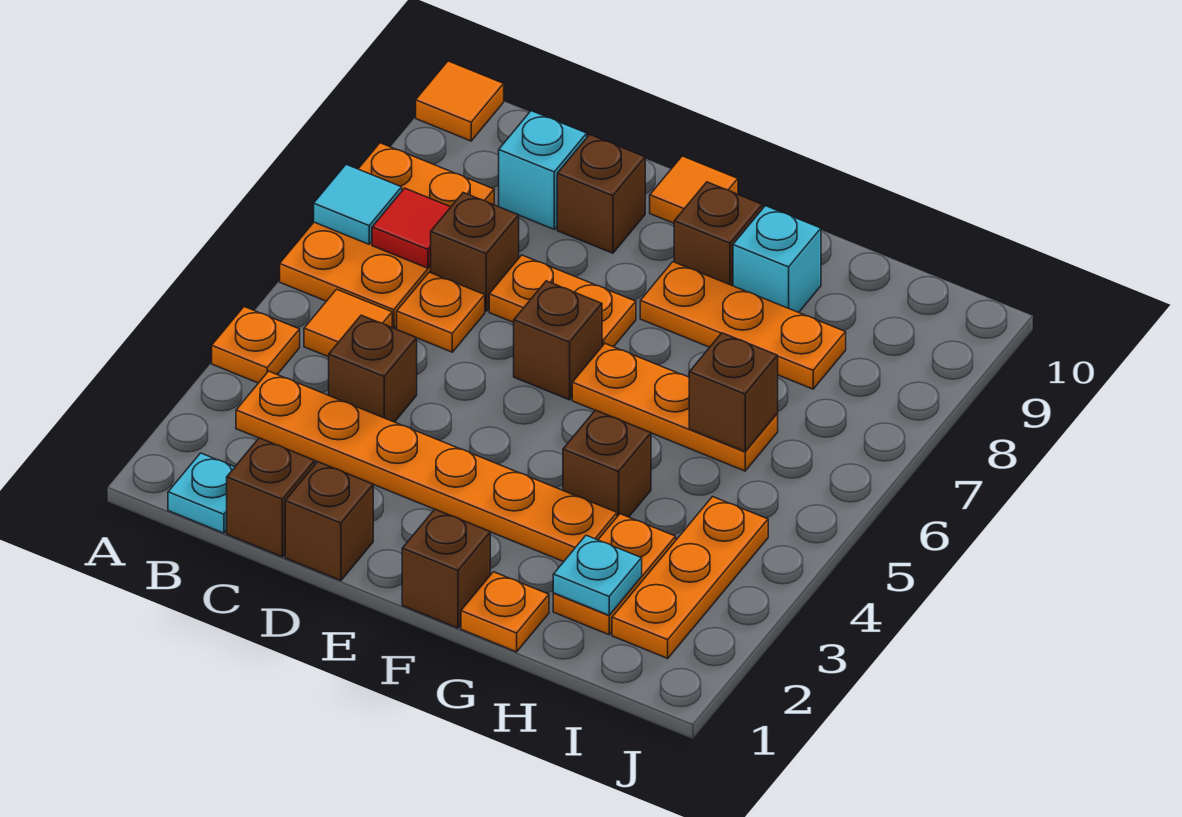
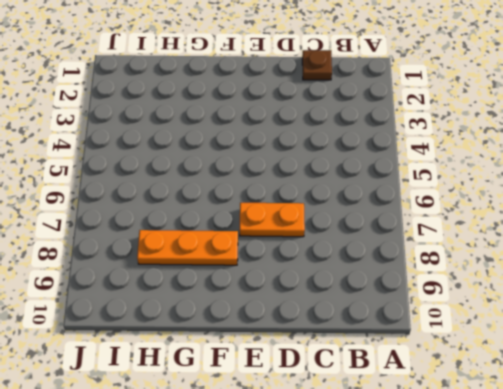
brown plate C1 level 1 -> brown brick C1 level 1
none -> orange plate A4 level 1
none -> orange plate A6:B8 level 1
none -> orange tile A10 level 1

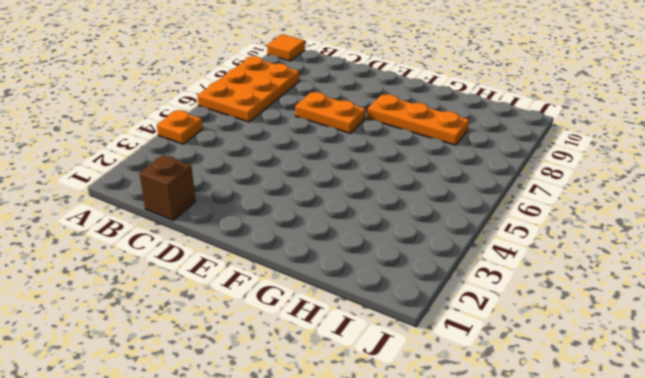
none -> cyan plate B1 level 1
none -> orange plate B3:G3 level 1
none -> orange tile B5 level 1

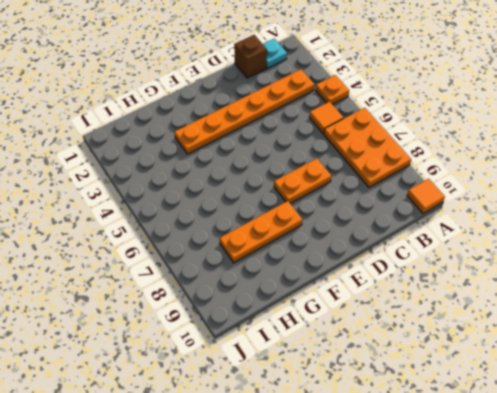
none -> brown brick C4 level 1
none -> orange plate C6 level 1
none -> brown brick C7 level 1

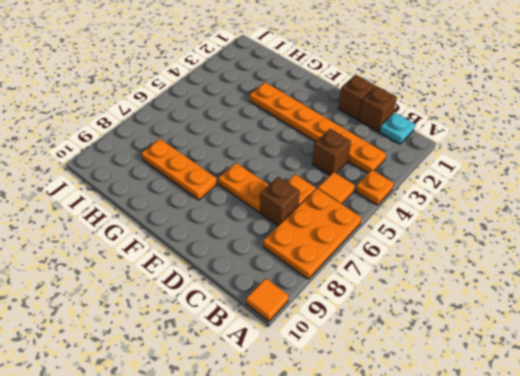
none -> cyan brick C9 level 1
none -> brown brick D9 level 1
none -> brown brick E6 level 1

